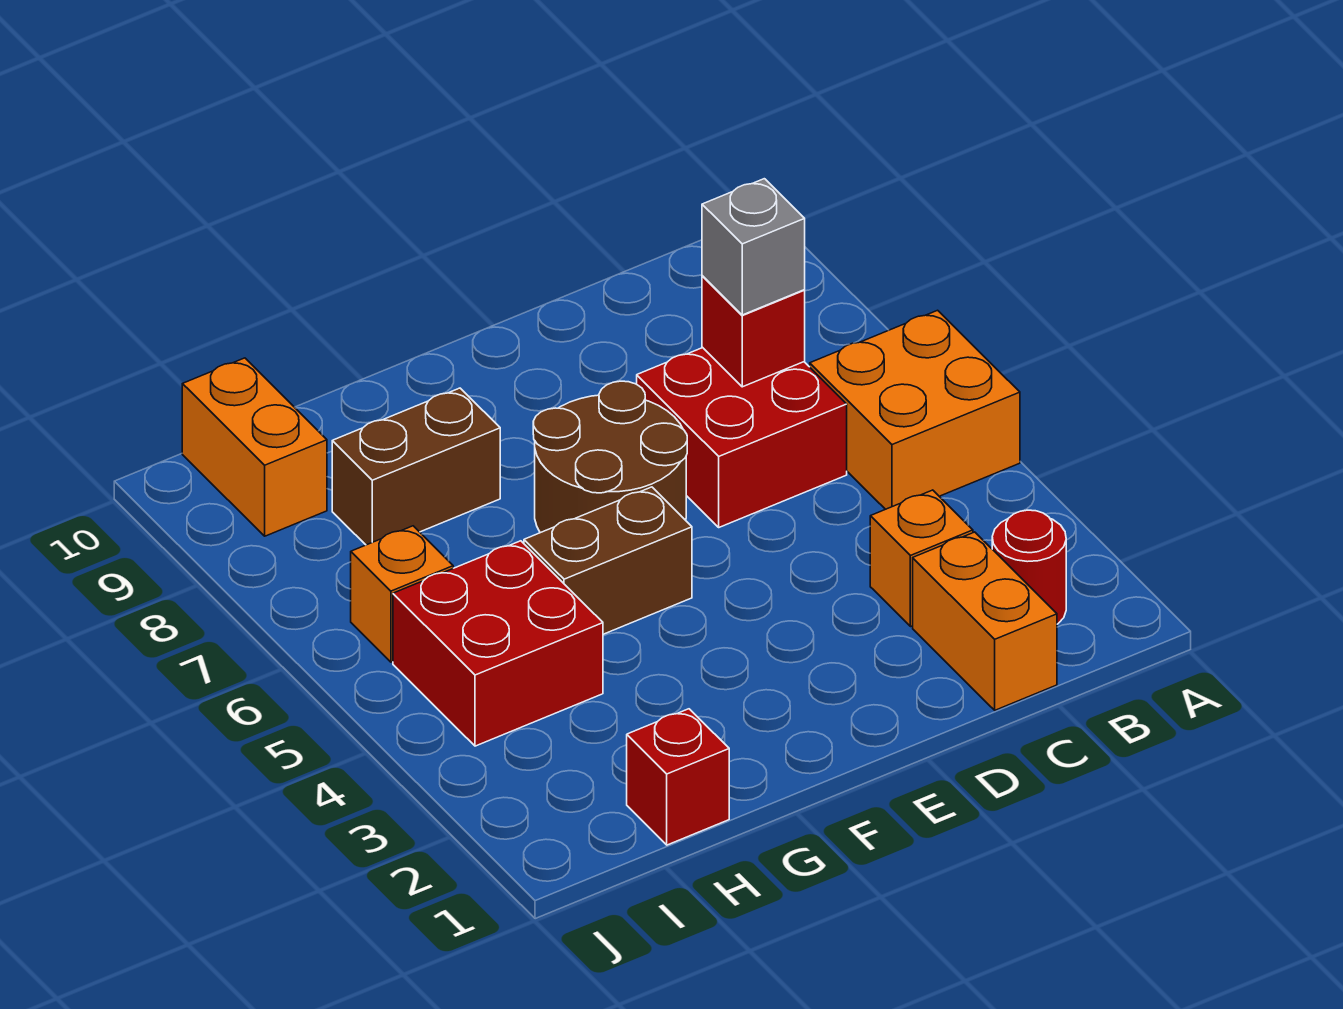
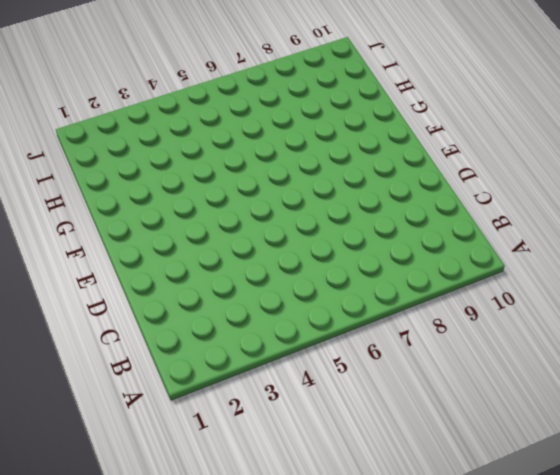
none -> orange brick A5:B6 level 1
none -> red round brick B2 level 1
none -> orange brick C1:C2 level 1

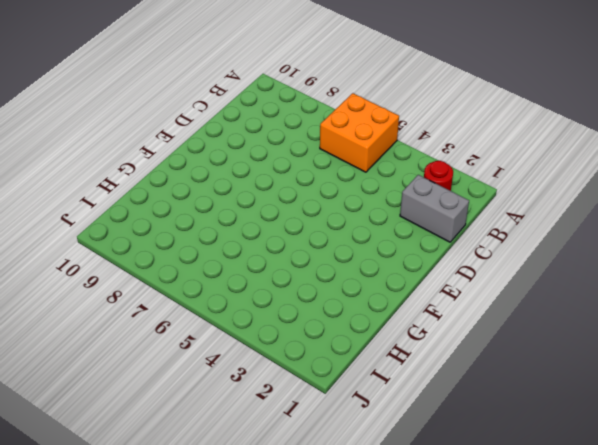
grey brick C1:C2 level 1 -> orange brick C1:C2 level 1
none -> orange brick C3 level 1
none -> red brick C6:D7 level 1
none -> brown round brick E6:F7 level 1

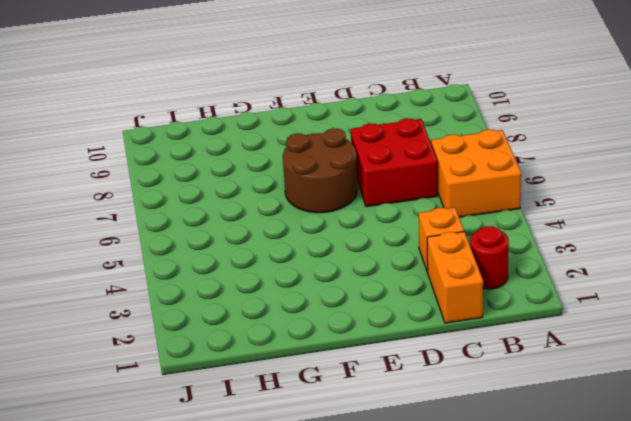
none -> brown brick F5:G5 level 1
none -> brown brick G8:H8 level 1
none -> red brick H1 level 1

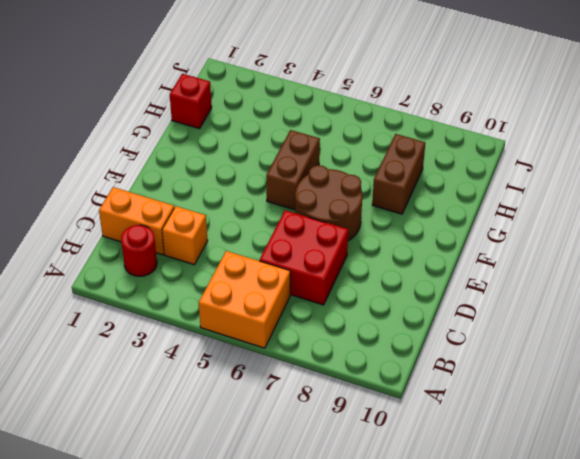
none -> red brick H4:I5 level 1
none -> orange brick I6 level 1
none -> orange brick I9:I10 level 1

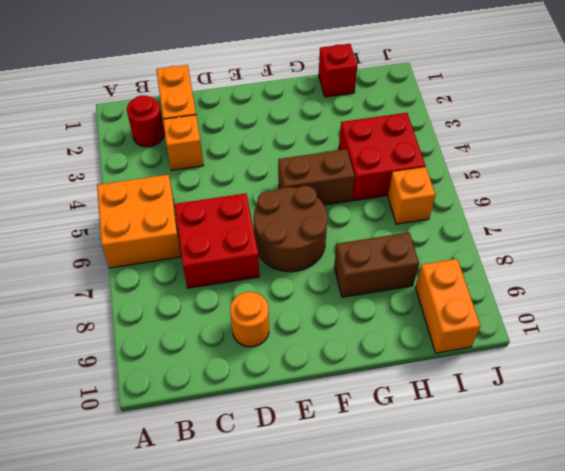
orange round brick D9 level 1 -> none
none -> red brick C7 level 2
none -> grey brick C7 level 3

